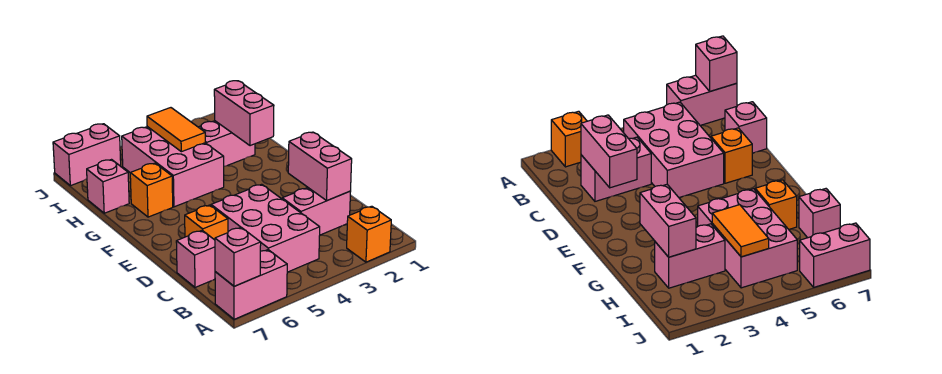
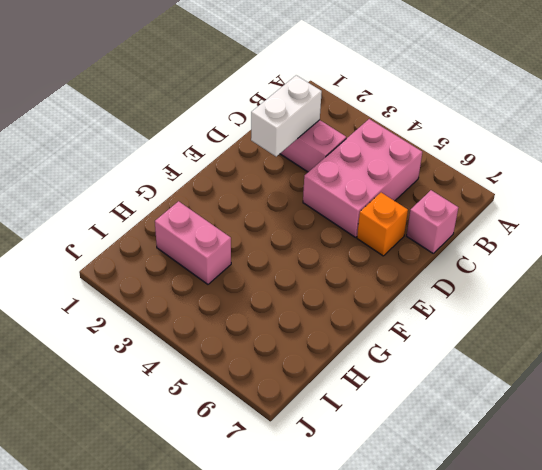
white brick C2:D2 level 2 -> pink brick C2:D2 level 2
none -> orange brick A2 level 1
none -> pink brick A6:A7 level 1
none -> pink brick G4:I5 level 1

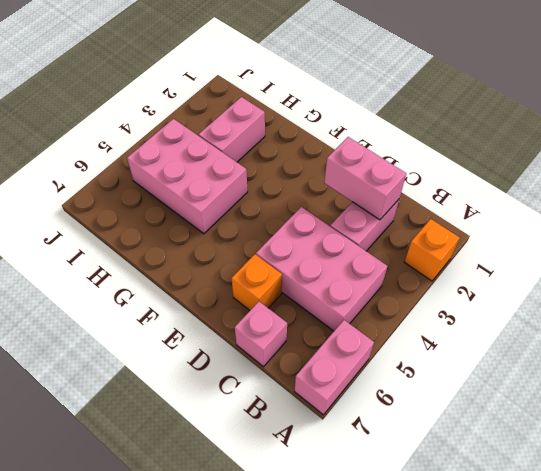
none -> orange brick G6 level 1
none -> pink brick H7 level 1
none -> pink brick J6:J7 level 1

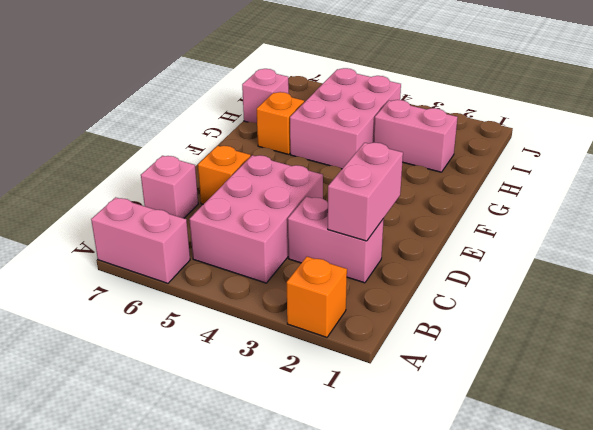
none -> pink brick J6:J7 level 1
none -> pink brick A7 level 2
none -> pink brick G2:H2 level 2

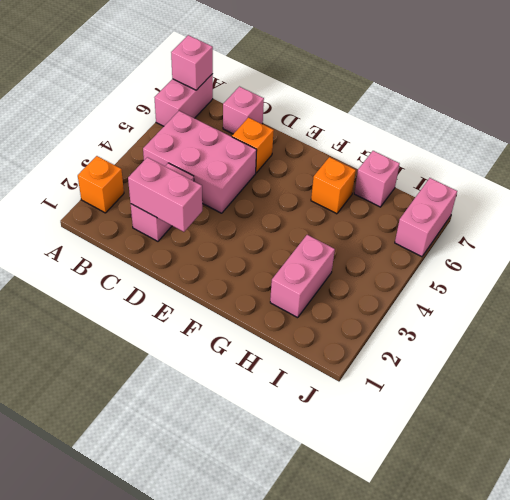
none -> pink brick G4:I5 level 1
none -> pink brick G2:H2 level 2
none -> orange tile H4:I4 level 2

